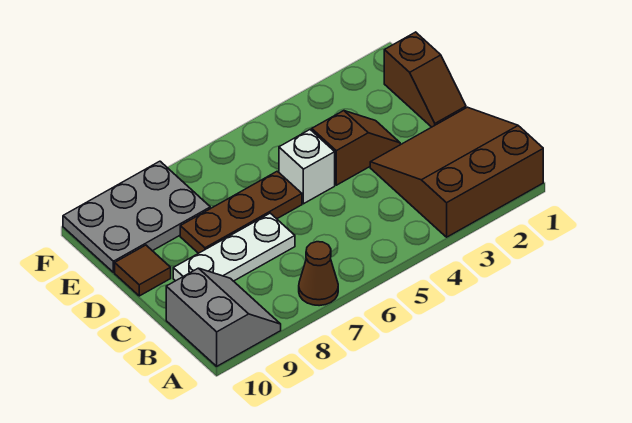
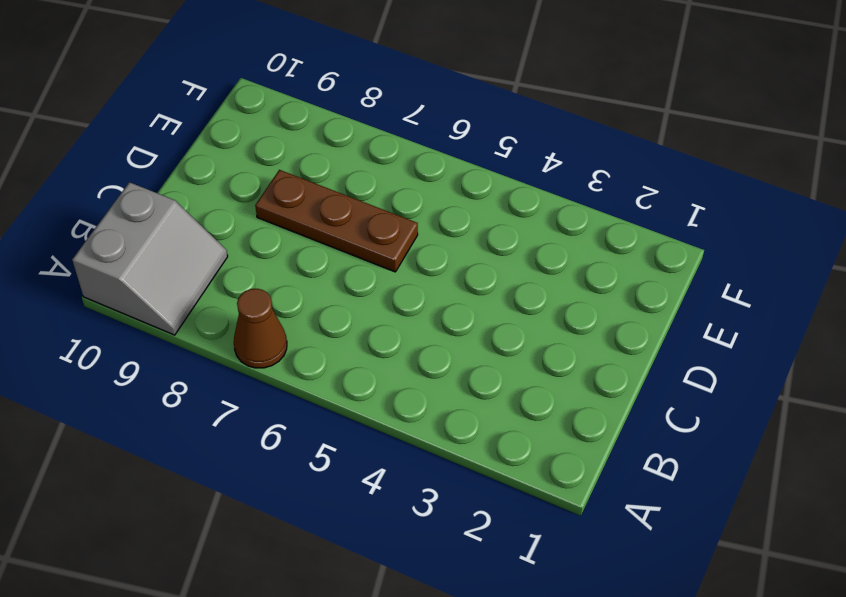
none -> brown slope A1:C3 level 1 top A
none -> white plate C7:C9 level 1

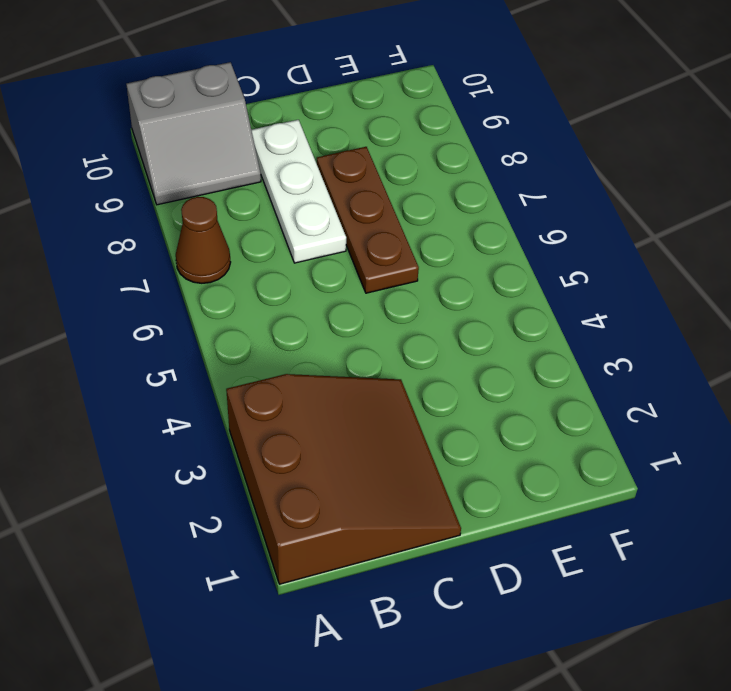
none -> brown slope D1:E1 level 1 top E
none -> brown slope D3:D4 level 1 top 4

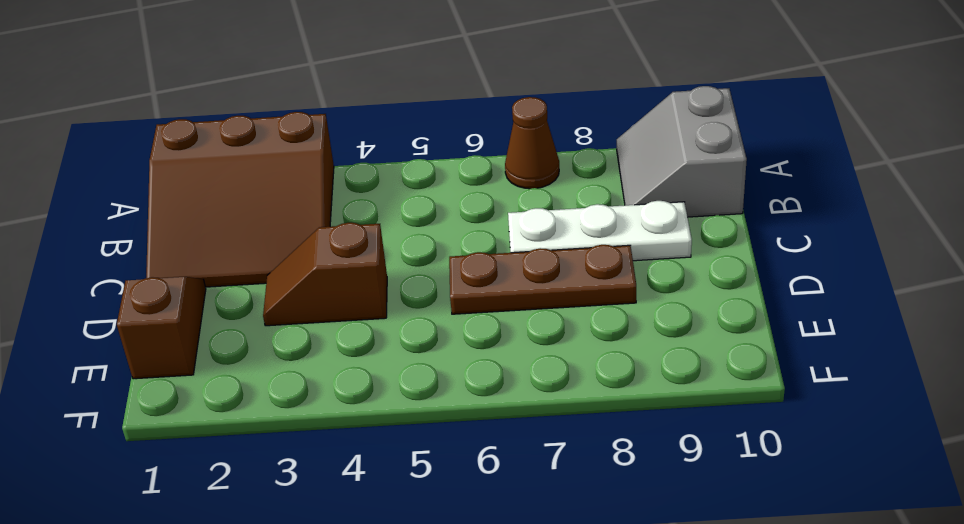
none -> white brick D5 level 1
none -> brown tile D10 level 1

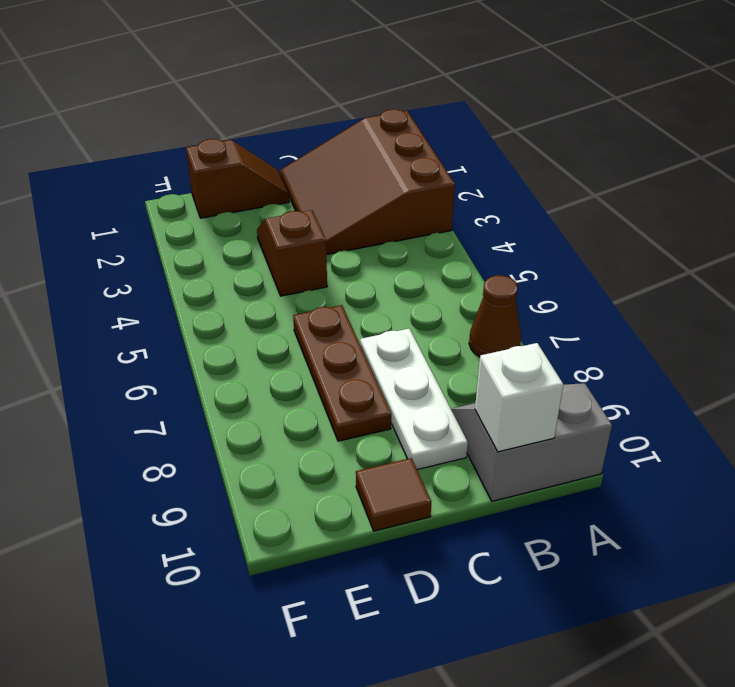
white brick B10 level 2 -> white brick D5 level 1
none -> grey plate E8:F10 level 1

